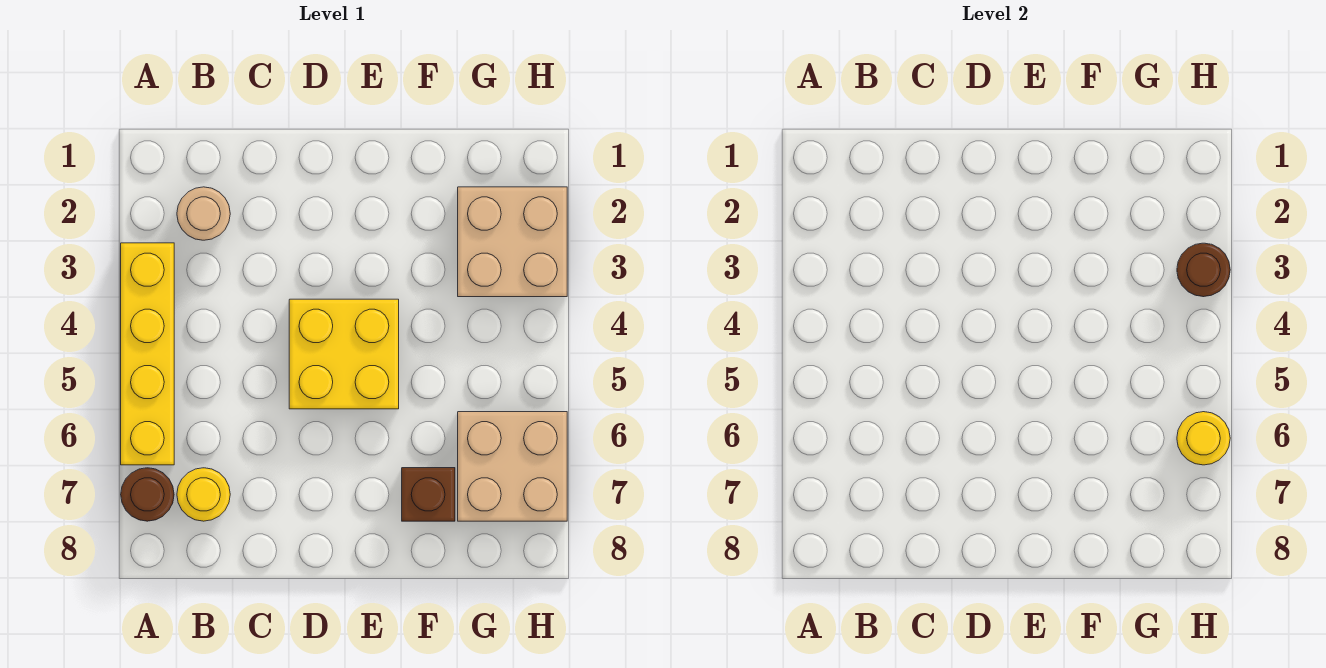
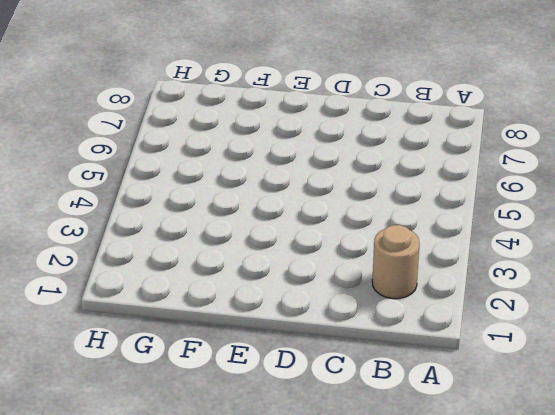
none -> yellow brick A3:A6 level 1
none -> brown round brick A7 level 1

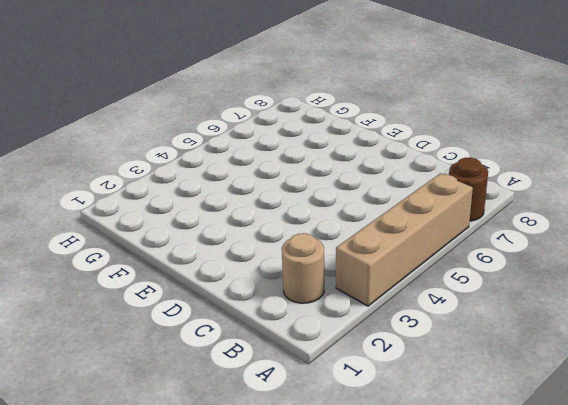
tan brick A3:A6 level 1 -> yellow brick A3:A6 level 1
none -> yellow round brick B7 level 1
none -> yellow brick D4:E5 level 1

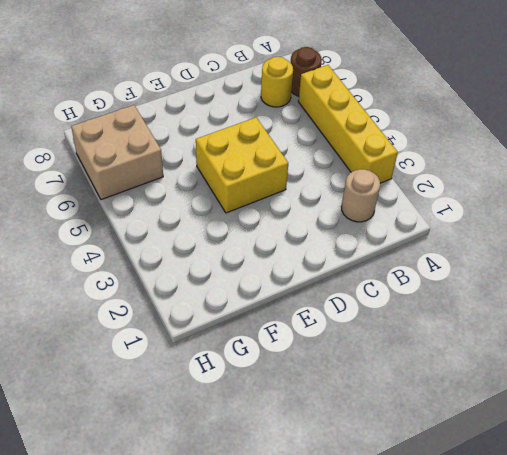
none -> brown brick F7 level 1
none -> tan brick G2:H3 level 1

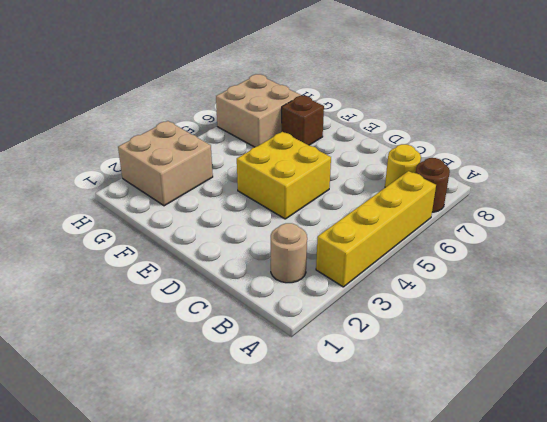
none -> brown round brick H3 level 2
none -> yellow round brick H6 level 2

